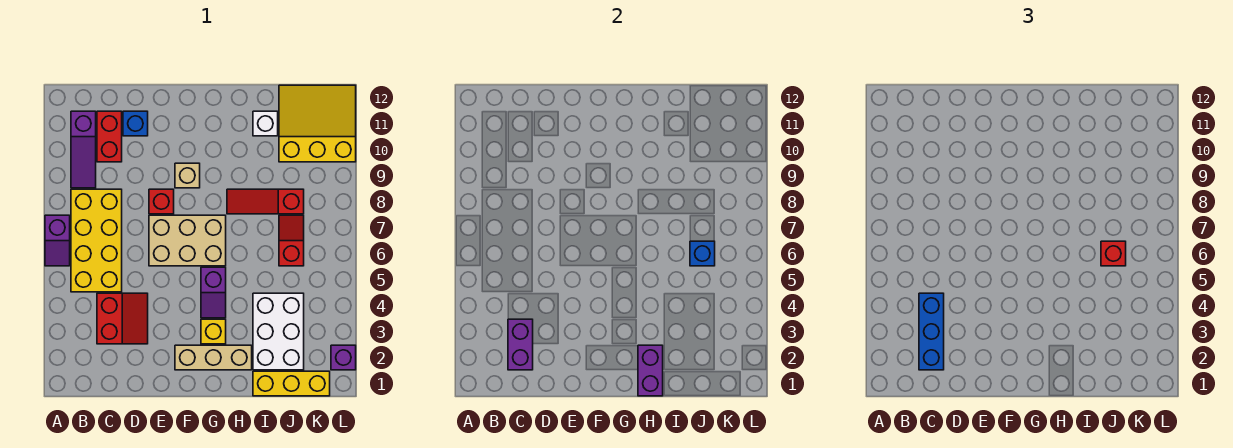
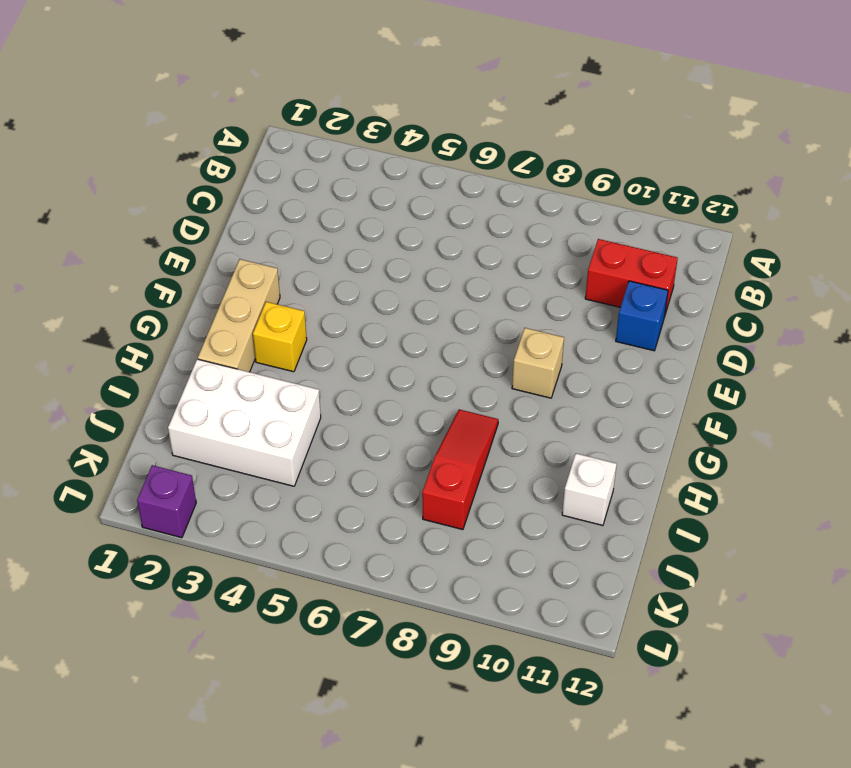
none -> purple slope A6:A7 level 1 top 7
none -> yellow brick B5:C8 level 1
none -> purple slope B9:B11 level 1 top 11

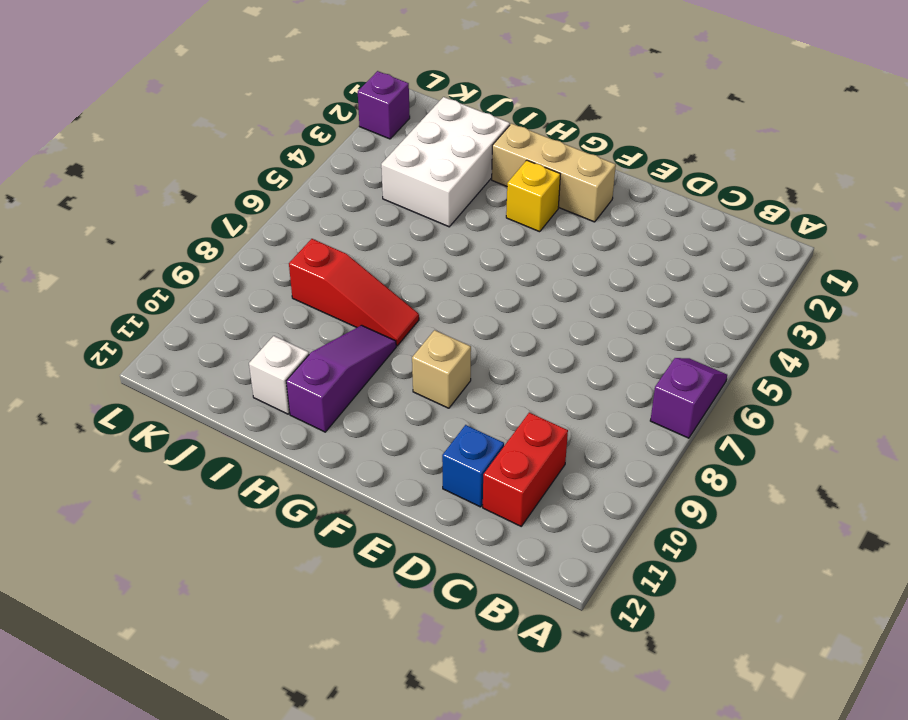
purple slope H9:H11 level 1 top 11 -> purple slope B9:B11 level 1 top 11
none -> yellow brick B5:C8 level 1
none -> red slope C3:D4 level 1 top C
none -> tan brick E6:G7 level 1

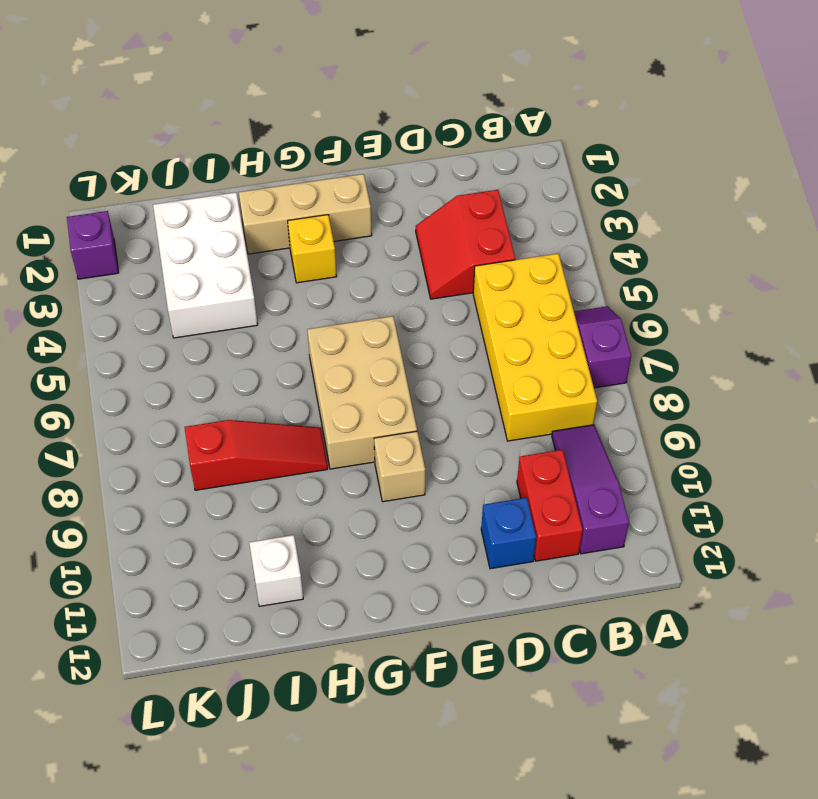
tan brick F6:G8 level 1 -> tan brick E6:G7 level 1
none -> red brick E8 level 1
none -> purple slope G4:G5 level 1 top 5
none -> yellow brick I1:K1 level 1

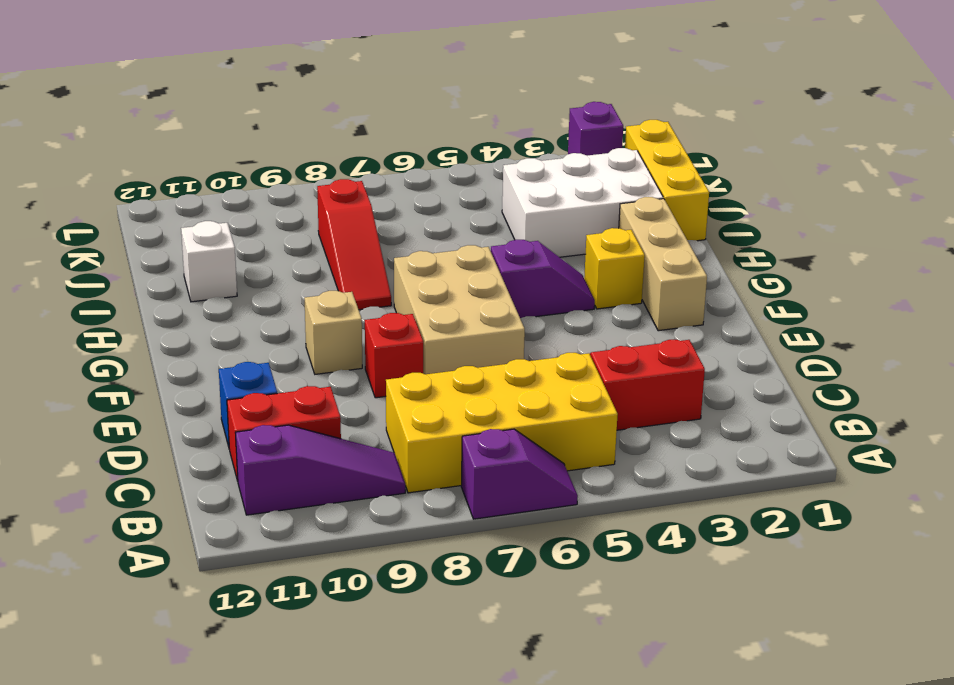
none -> red slope J6:J7 level 1 top 6
none -> yellow slope J10:L12 level 1 top 10
none -> purple brick C2:C3 level 2

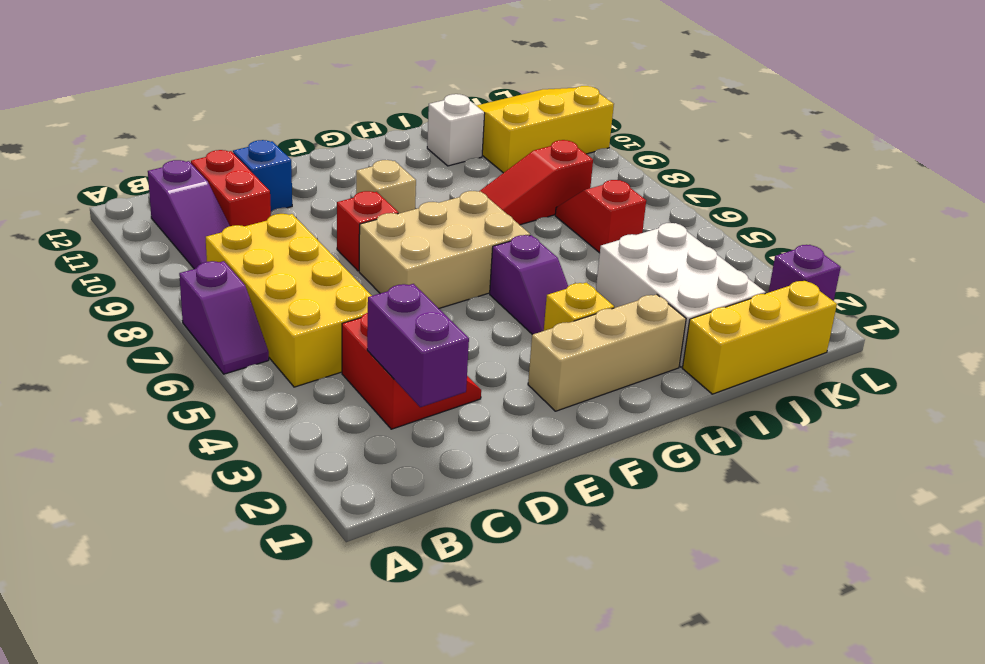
none -> purple brick H1:H2 level 2
none -> blue brick J6 level 2
none -> blue brick C2:C4 level 3

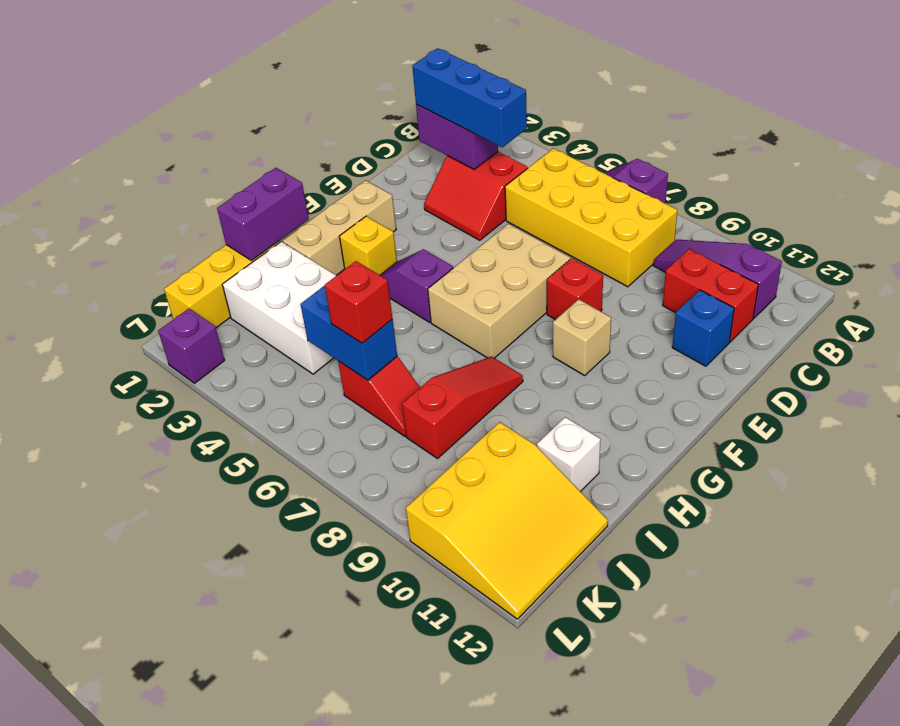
purple brick H1:I1 level 2 -> purple brick H1:H2 level 2
blue brick J5:J6 level 2 -> blue brick J6 level 2

